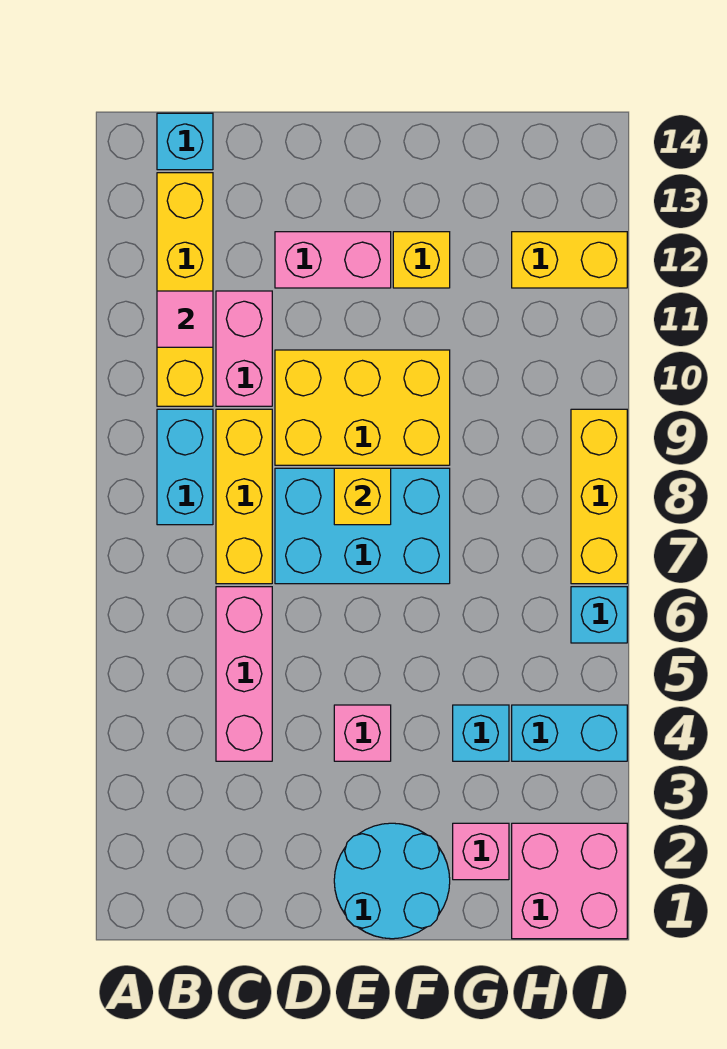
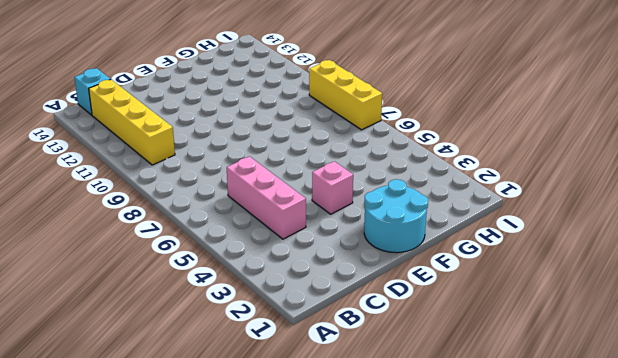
none -> cyan brick B8:B9 level 1
none -> yellow brick C7:C9 level 1
none -> pink brick C10:C11 level 1

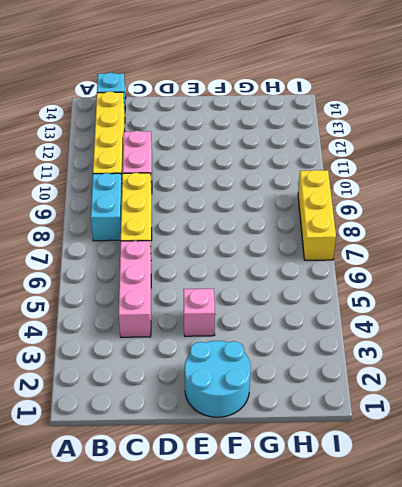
none -> cyan brick D7:F8 level 1
none -> yellow brick D9:F10 level 1
none -> pink brick D12:E12 level 1

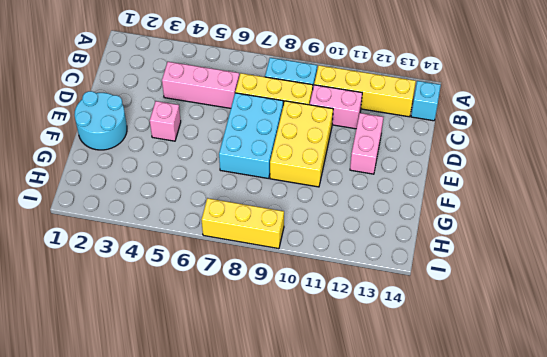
none -> yellow brick F12 level 1
none -> pink brick G2 level 1
none -> cyan brick G4 level 1

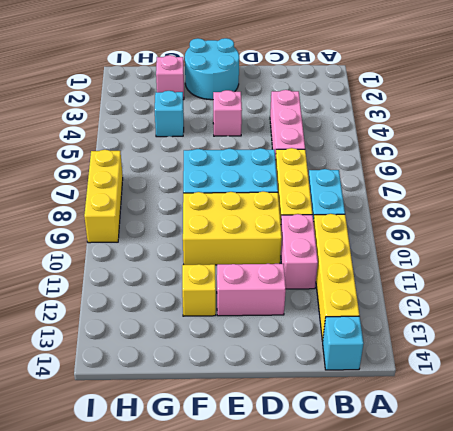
none -> pink brick H1:I2 level 1
none -> cyan brick H4:I4 level 1
none -> yellow brick H12:I12 level 1

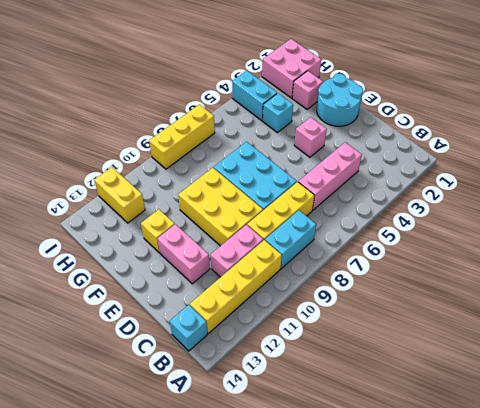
none -> cyan brick I6 level 1
none -> pink tile B11 level 2
none -> yellow brick E8 level 2

